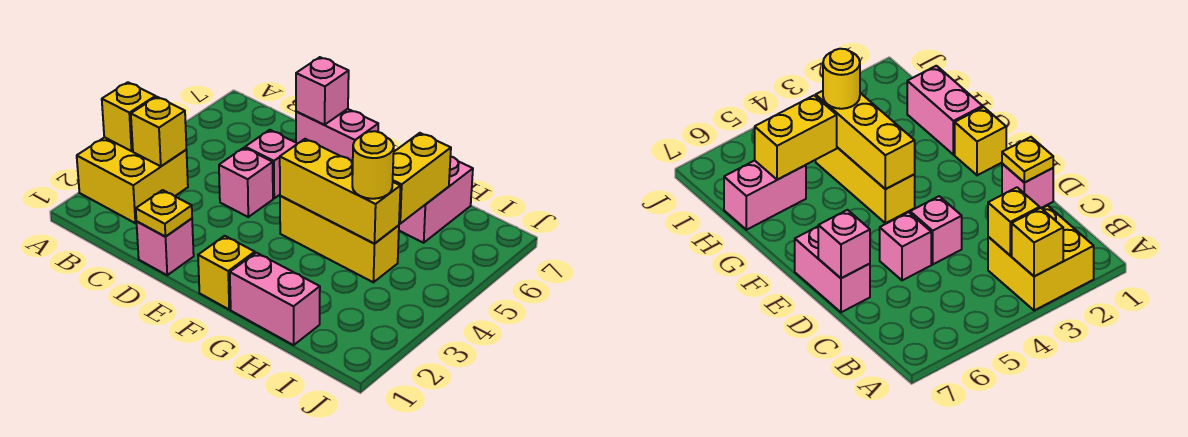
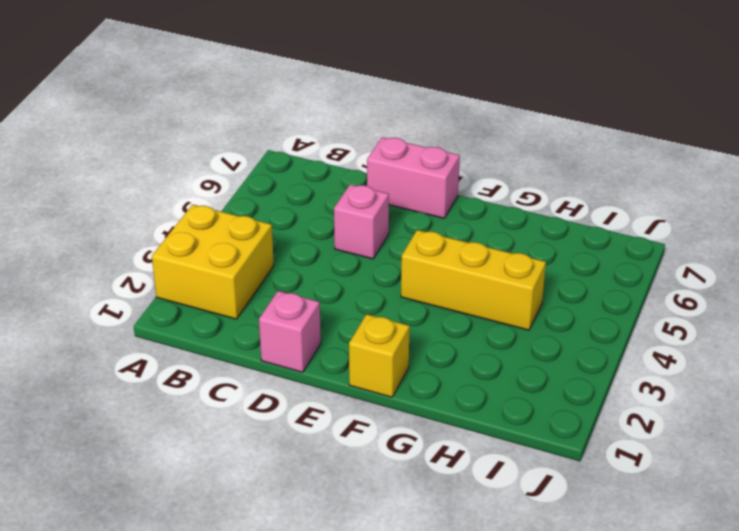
none -> pink brick D4 level 1
none -> pink brick G1:H1 level 1
none -> pink brick H6:H7 level 1

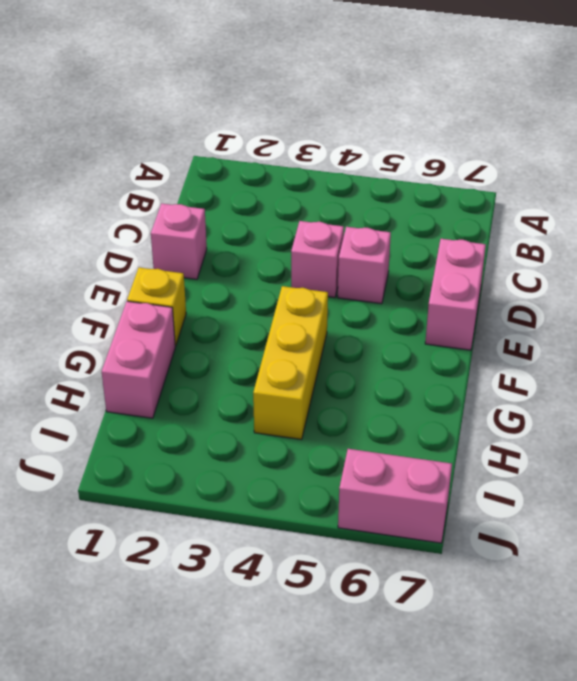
pink brick J6:J7 level 1 -> pink brick H6:H7 level 1
none -> yellow brick A2:B3 level 1
none -> yellow brick A3 level 2
none -> yellow brick B3 level 2

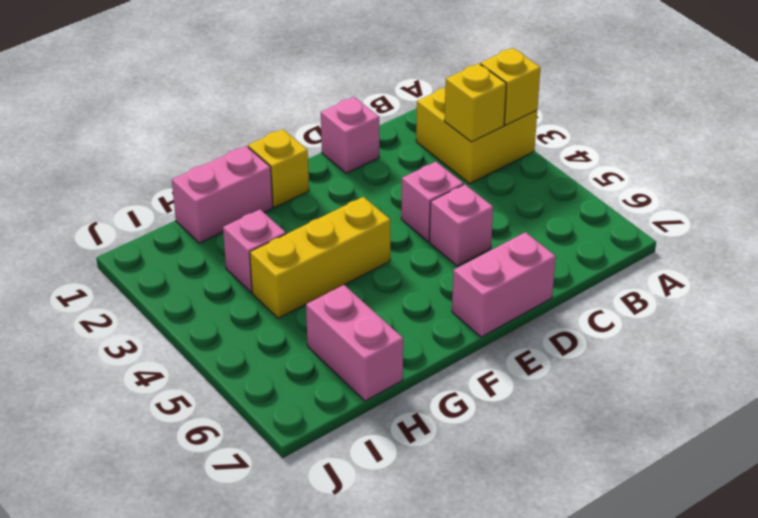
pink brick H3 level 1 -> pink brick D7 level 2
none -> yellow plate D1 level 2
none -> yellow brick F4:H4 level 2
none -> yellow brick H5:H6 level 2

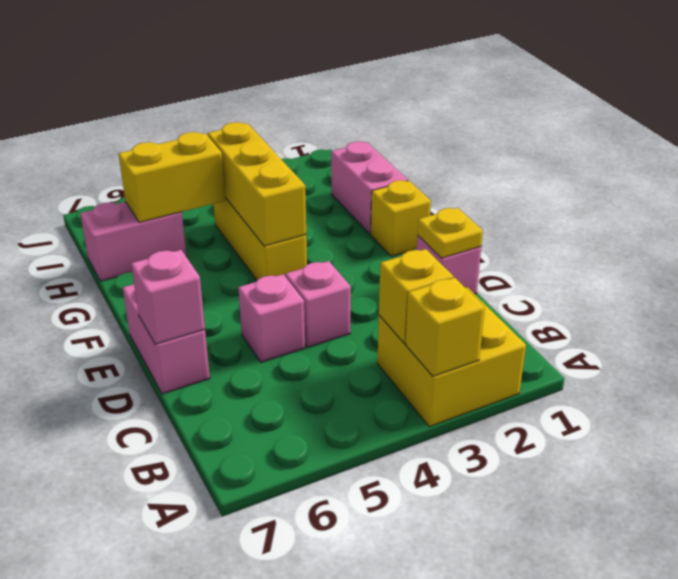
none -> yellow round brick H4 level 3

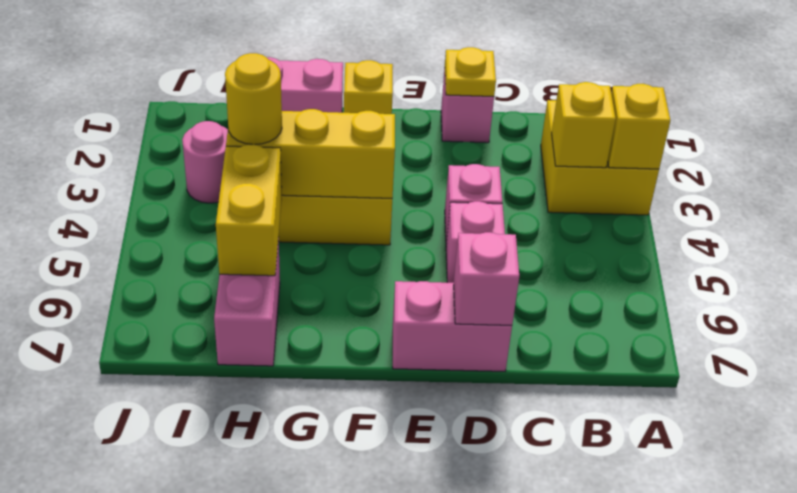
pink round brick I3 level 1 -> none

